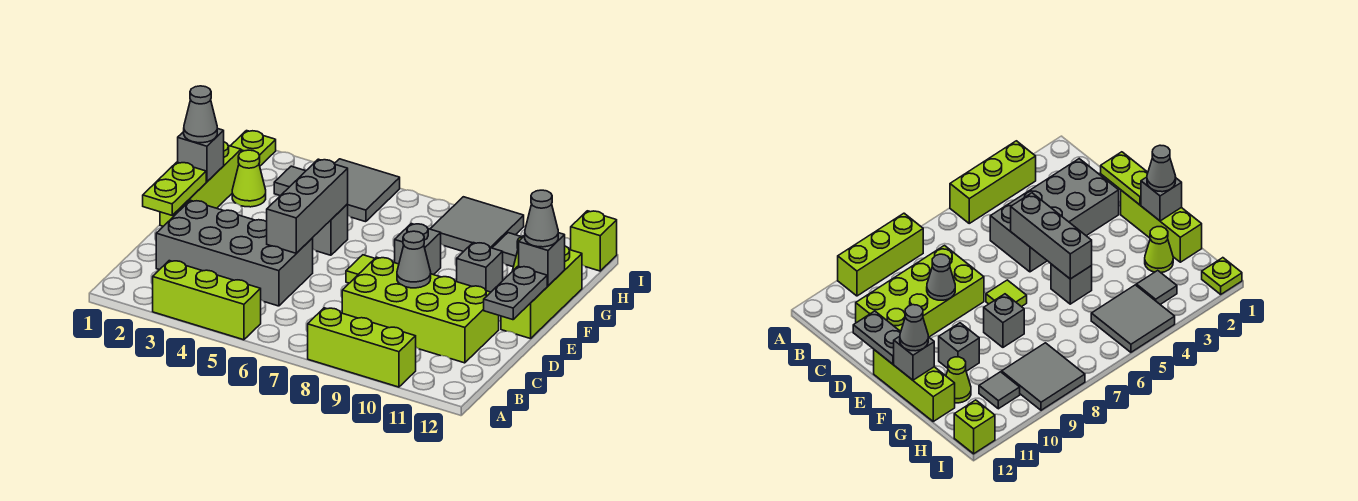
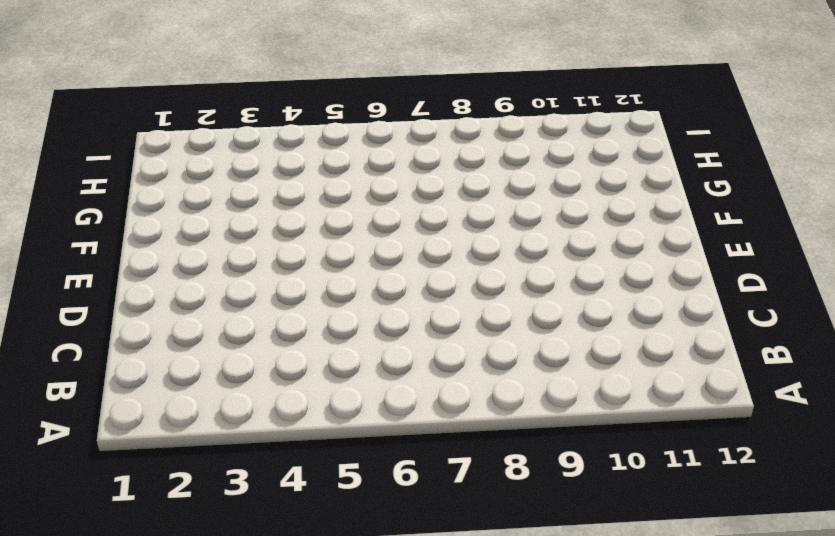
none -> lime brick A3:A5 level 1
none -> lime brick A8:A10 level 1
none -> grey brick C2:D5 level 1

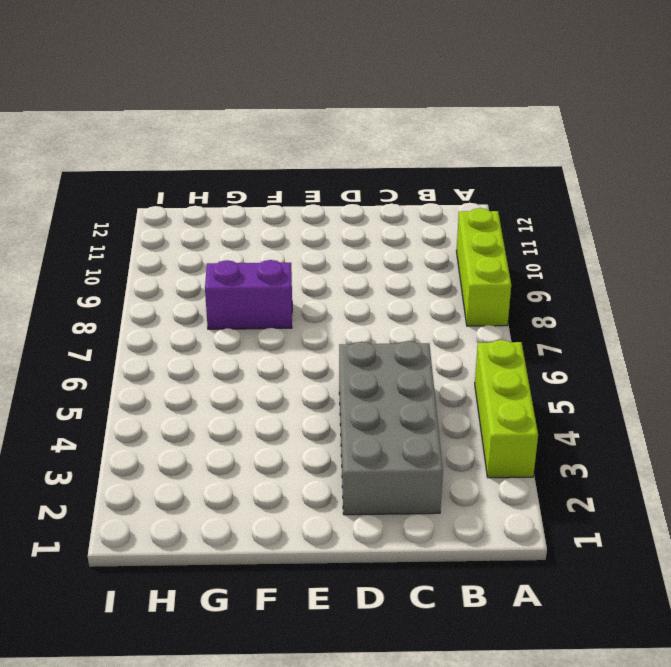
purple brick F8:G8 level 1 -> grey brick F8 level 1
none -> lime brick C8:D11 level 1
none -> lime brick E1:G1 level 1
none -> lime tile E7 level 1

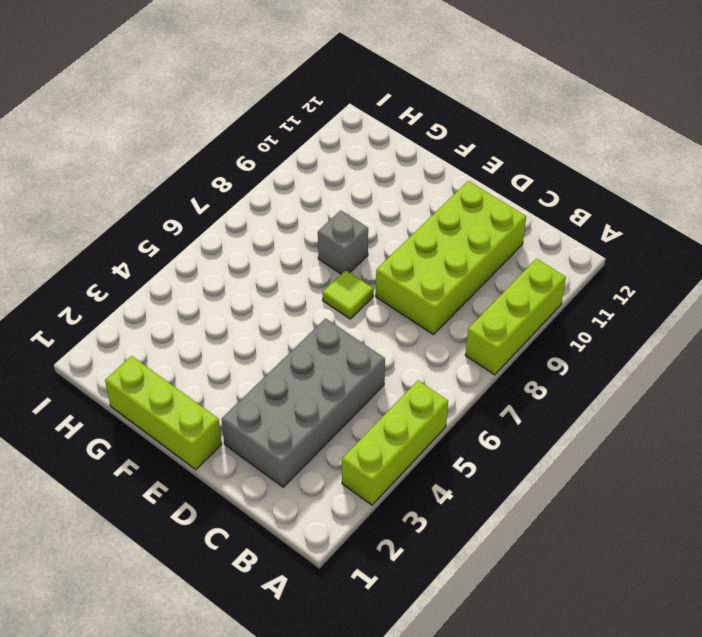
none -> lime brick E12:G12 level 1
none -> grey brick F5 level 1
none -> grey brick F10 level 1

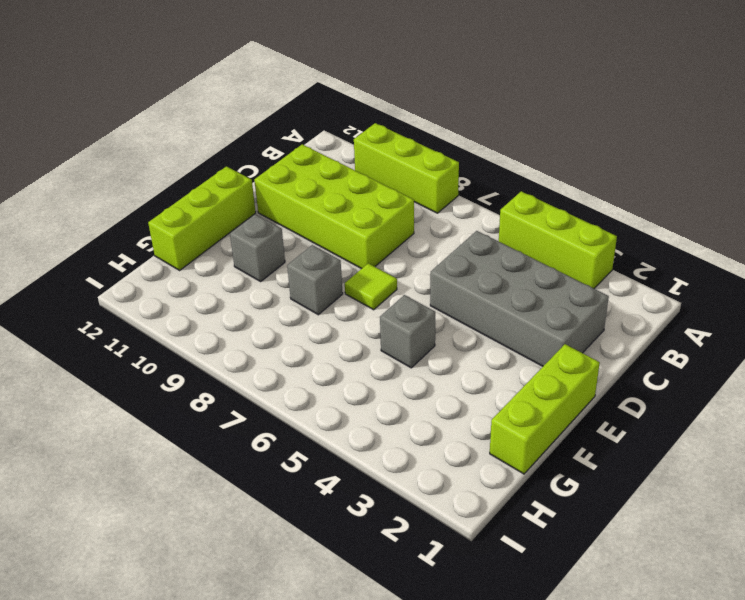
none -> lime cone G2 level 1
none -> lime cone G11 level 1
none -> grey tile H3 level 1

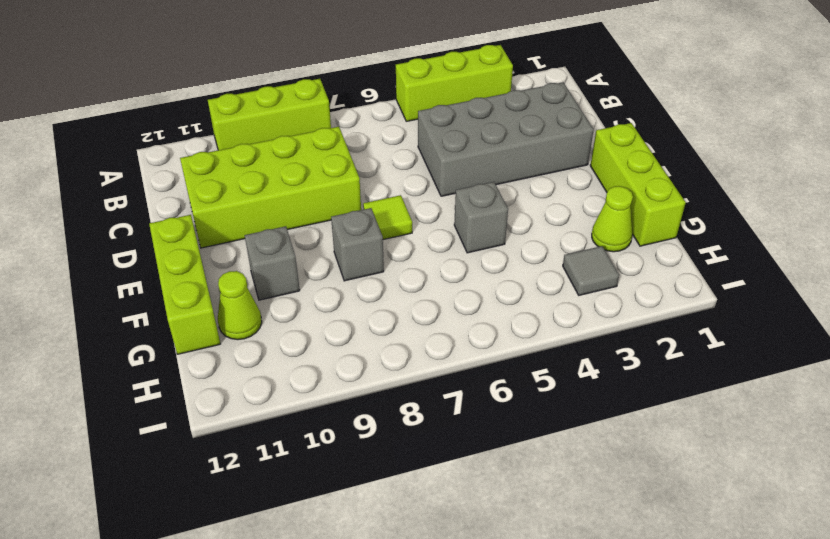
none -> grey tile H4:I5 level 1
none -> grey tile H8:I9 level 1
none -> grey tile H10 level 1

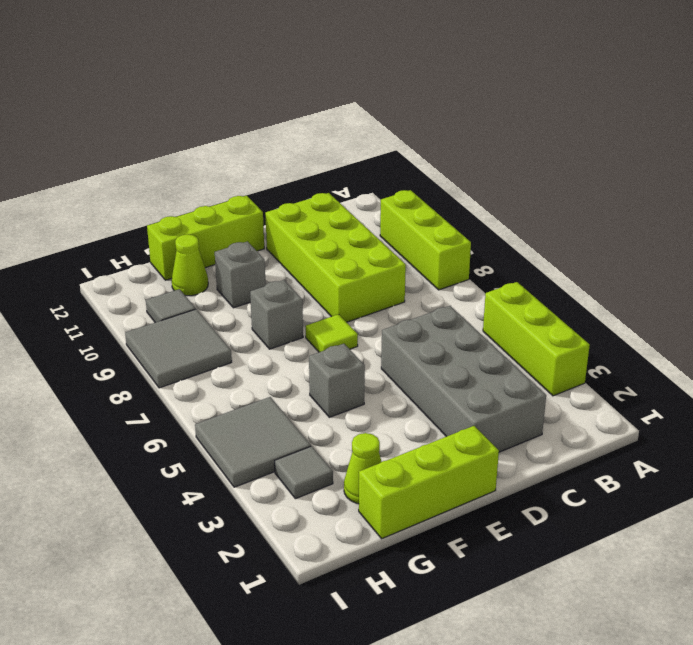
none -> lime plate I1 level 1
none -> lime brick I12 level 1
none -> lime plate D1:E1 level 2

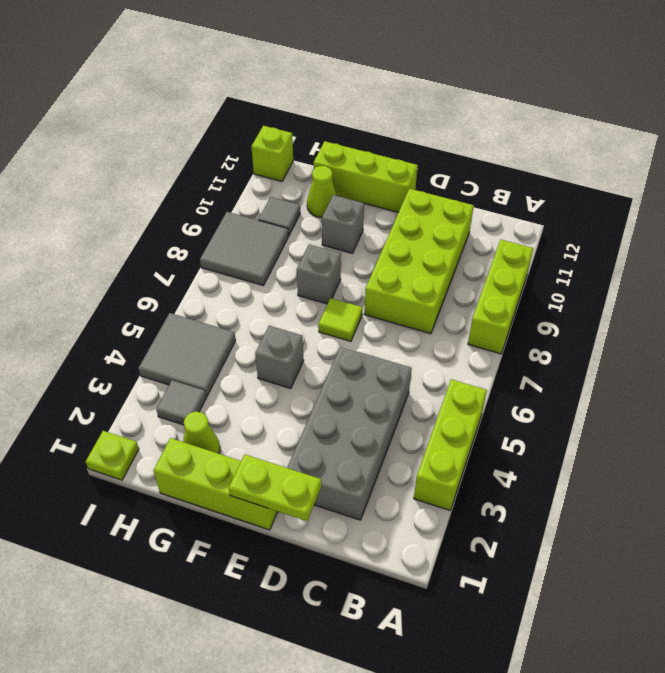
none -> grey brick D5:F5 level 2
none -> grey cone D9 level 2
none -> grey plate D12:E12 level 2

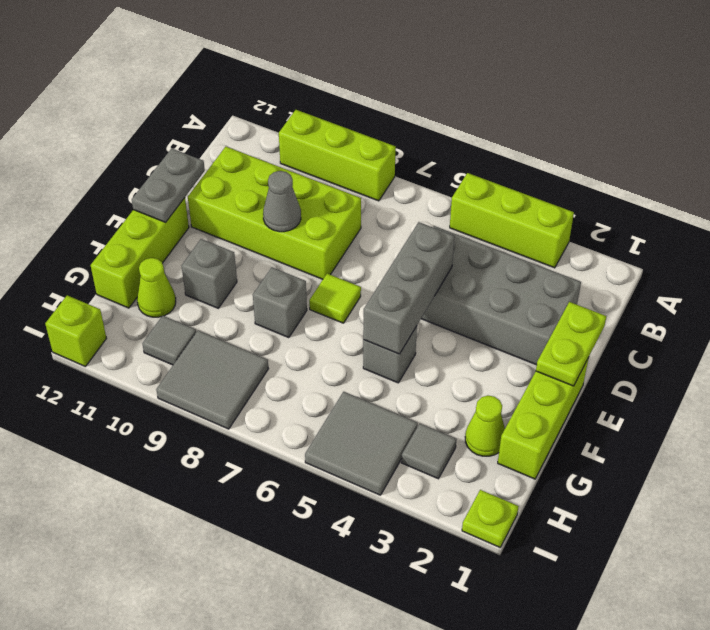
none -> grey brick F1 level 2
none -> grey brick F12 level 2
none -> grey cone F1 level 3

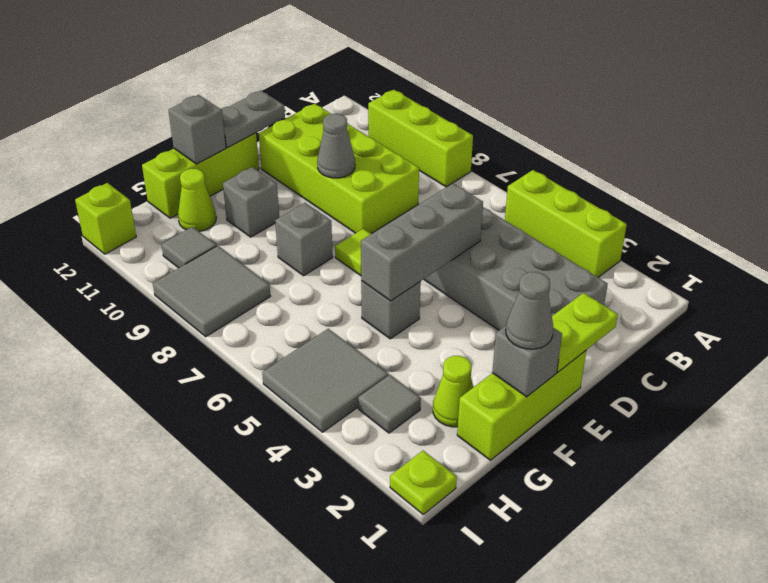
none -> grey cone F12 level 3

